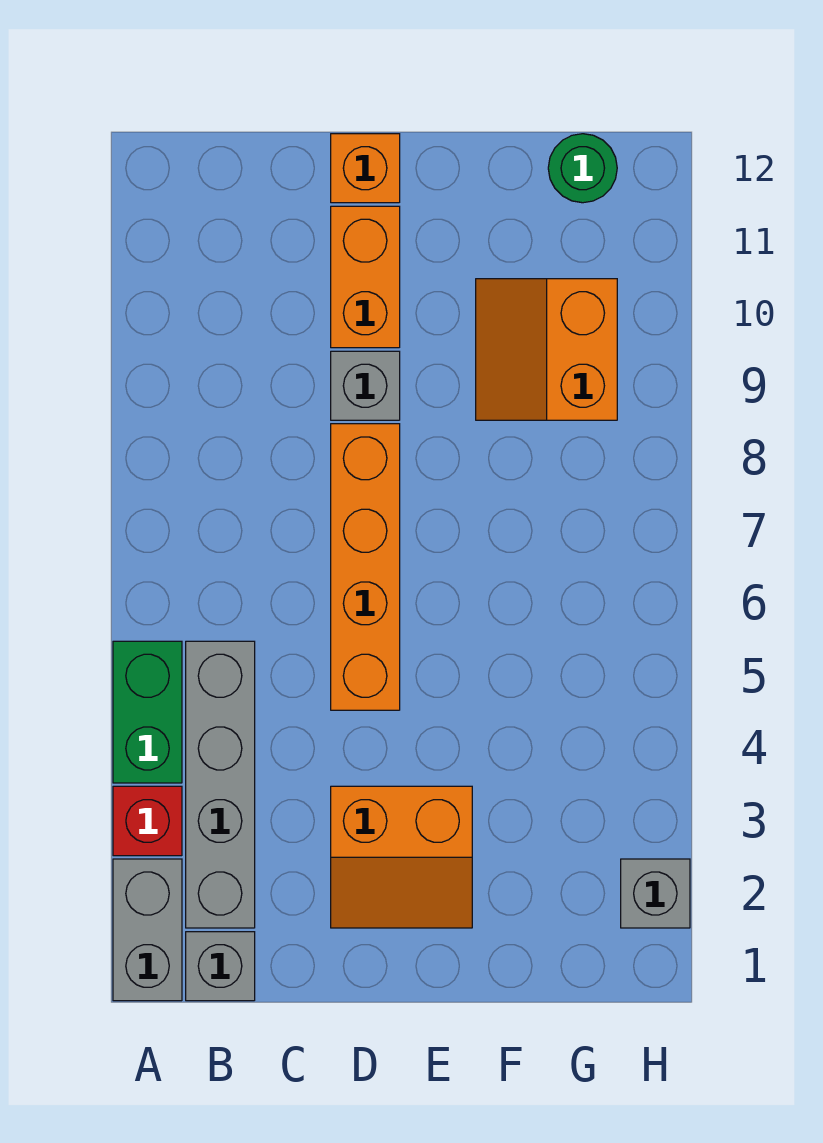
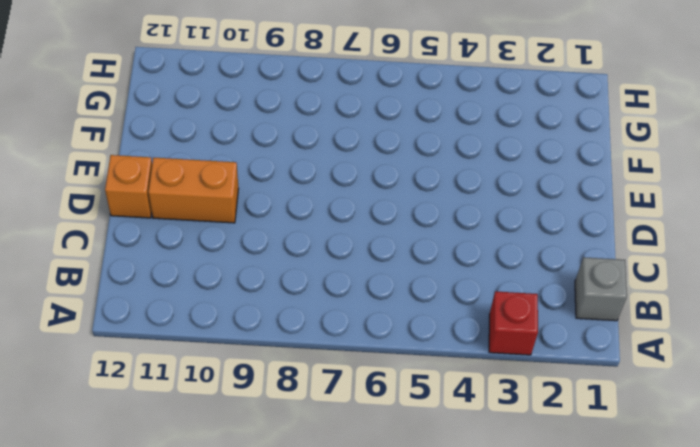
none -> grey brick A1:A2 level 1
none -> green brick A4:A5 level 1
none -> grey brick B2:B5 level 1

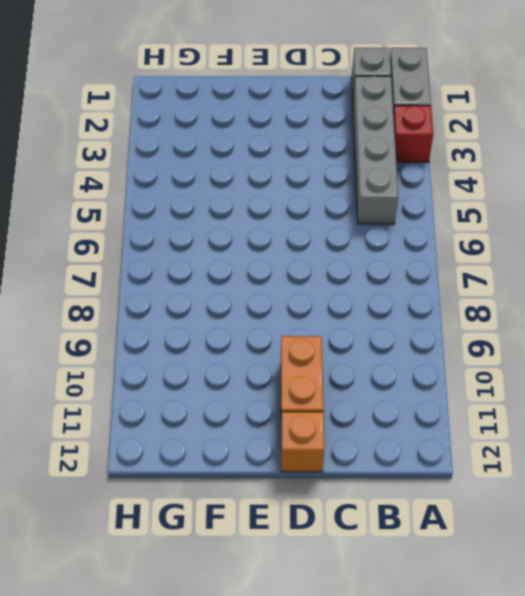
none -> green brick A4:A5 level 1
none -> orange slope D2:E3 level 1 top 3
none -> orange brick D5:D8 level 1

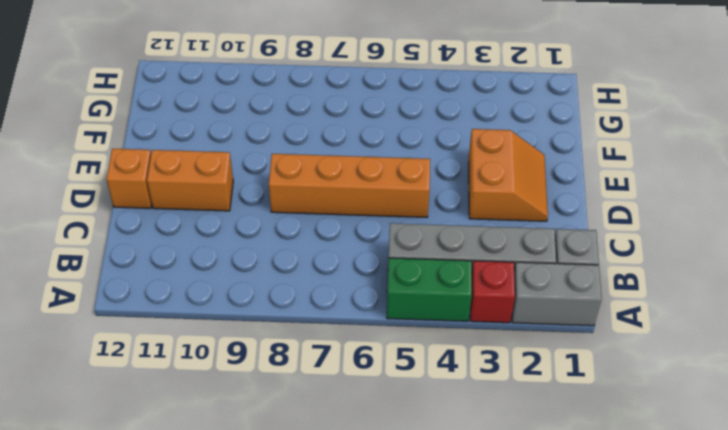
none -> grey brick D9 level 1
none -> orange slope F9:G10 level 1 top G
none -> green round brick G12 level 1

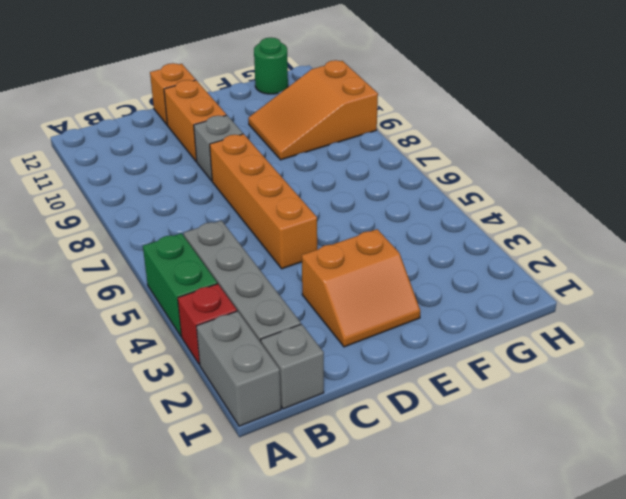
orange slope F9:H10 level 1 top H -> orange slope F9:G10 level 1 top G
none -> grey brick H2 level 1

